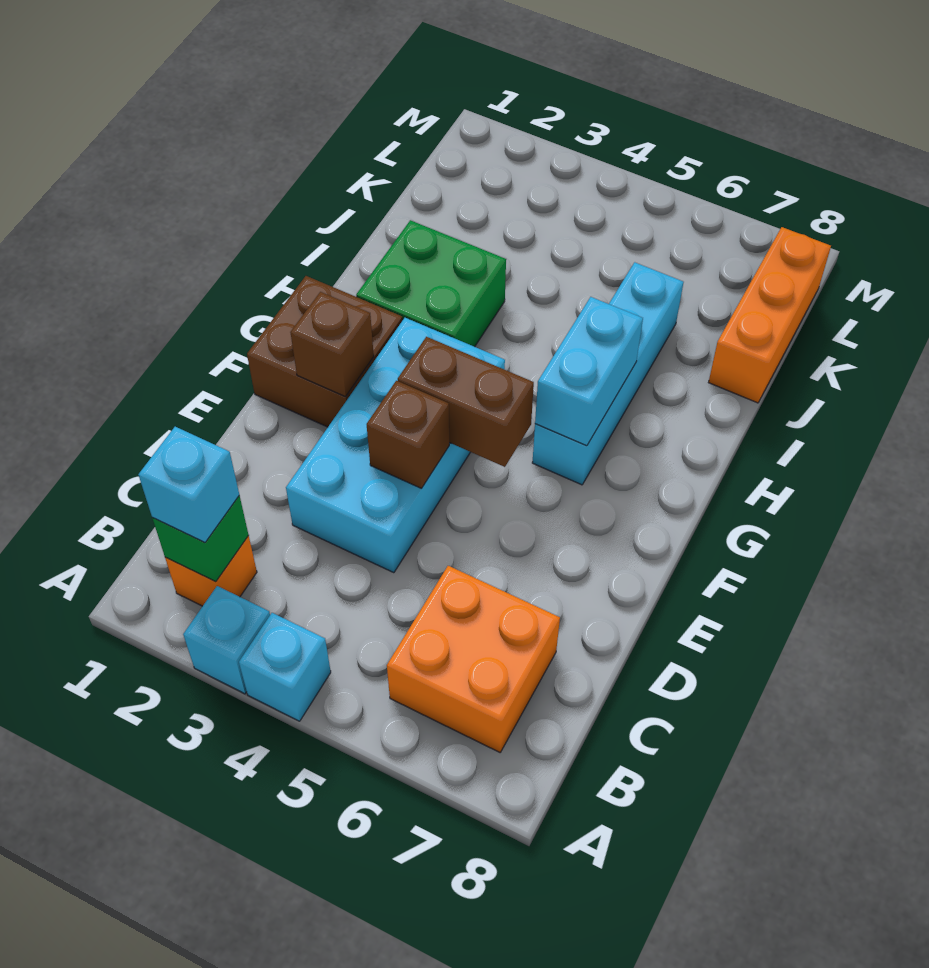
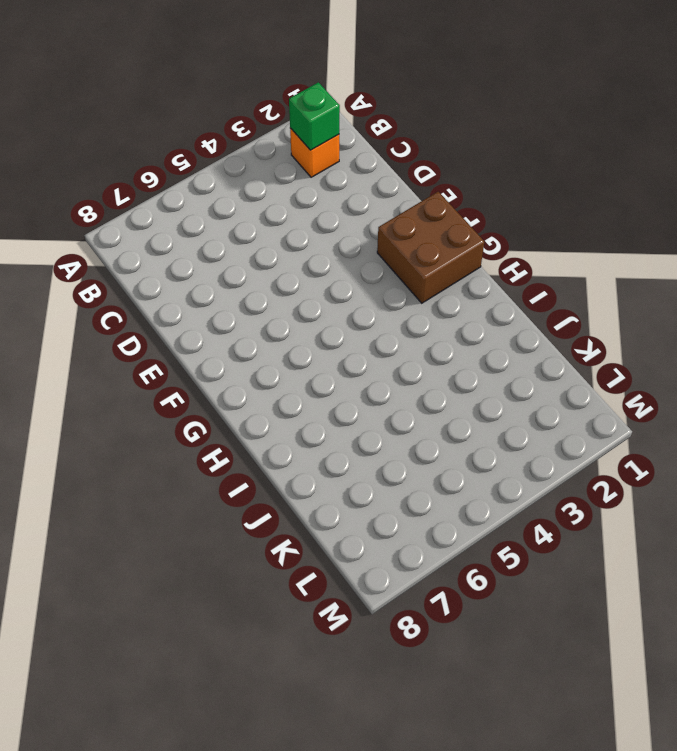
none -> cyan brick A3 level 1
none -> cyan brick A4 level 1
none -> orange brick B6:C7 level 1

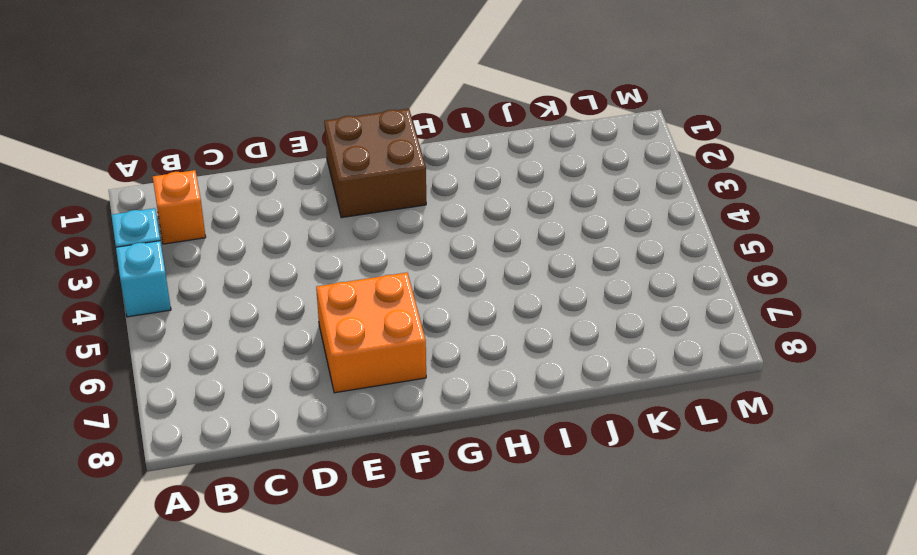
orange brick E6:F7 level 1 -> orange brick B6:C7 level 1
none -> cyan brick D3:G4 level 1
none -> cyan brick G6:J6 level 1
none -> green brick H2:I3 level 1

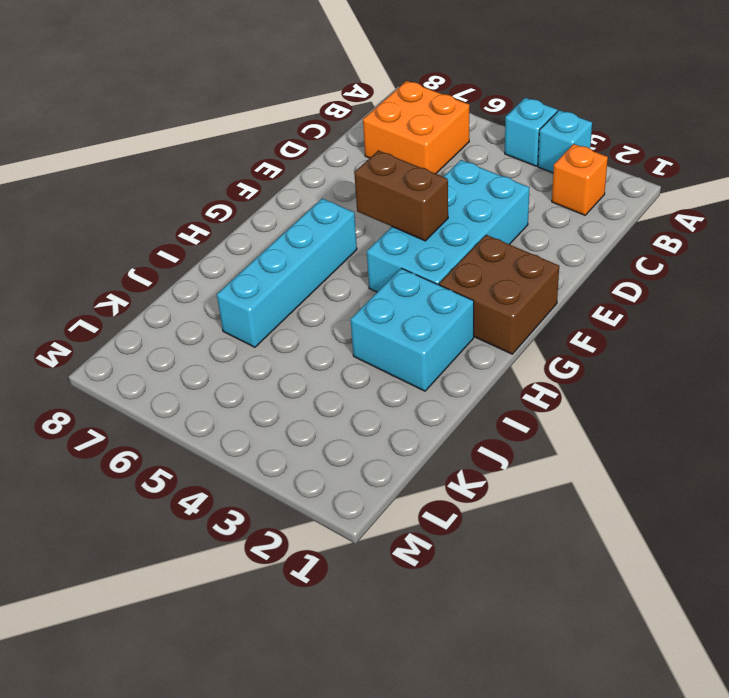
cyan brick H2:I3 level 1 -> green brick H2:I3 level 1
none -> orange brick J8:L8 level 1
none -> green brick B2 level 2
none -> brown brick E4 level 2

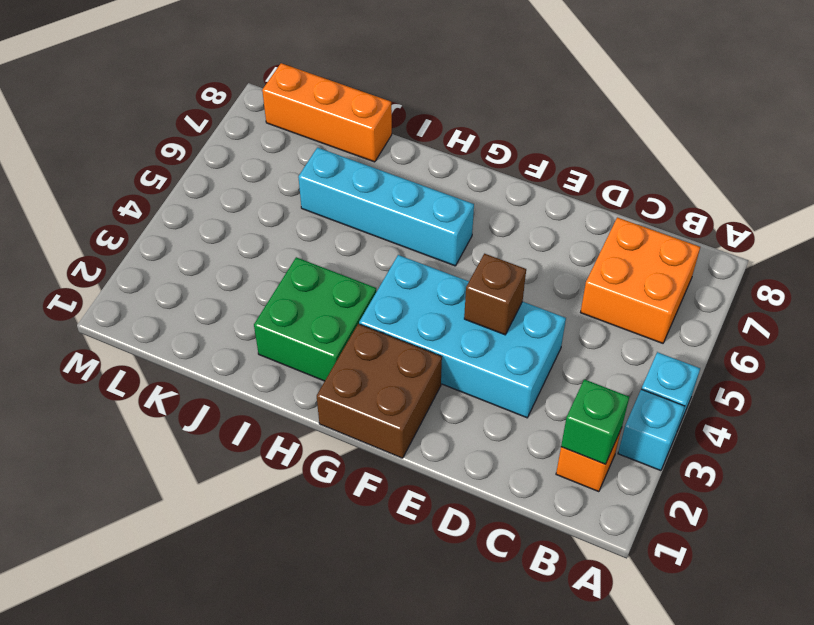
none -> brown brick F2 level 2
none -> brown brick F4:F5 level 2
none -> cyan brick G6:H6 level 2

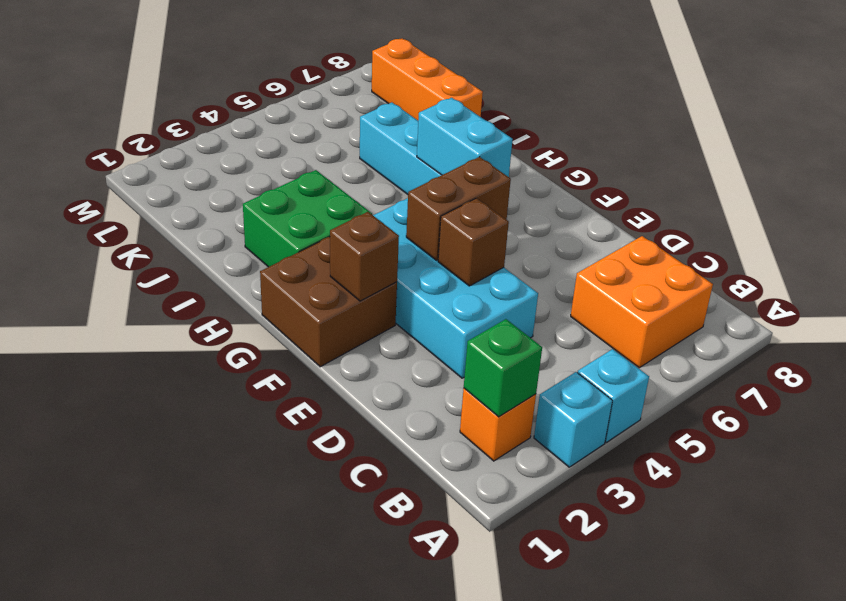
none -> cyan brick B2 level 3

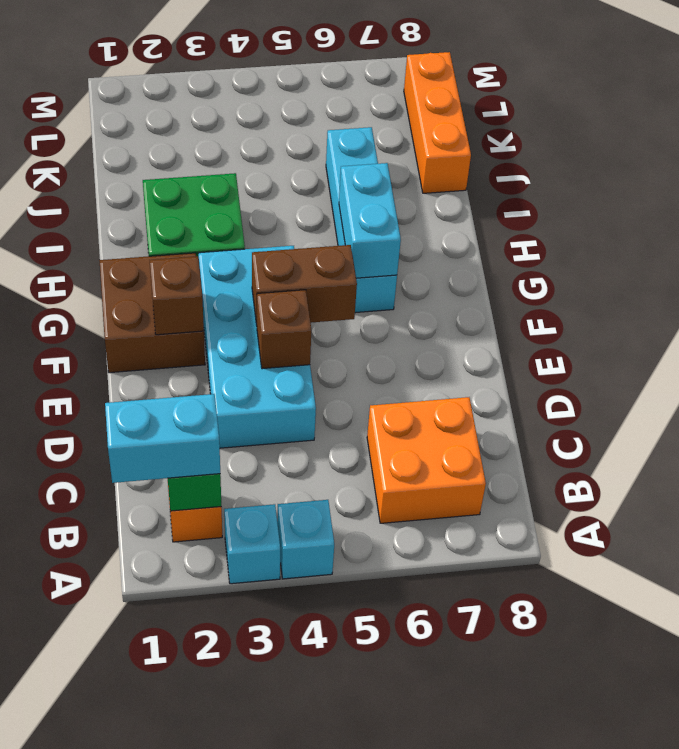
cyan brick B1:B2 level 3 -> cyan brick B2 level 3

